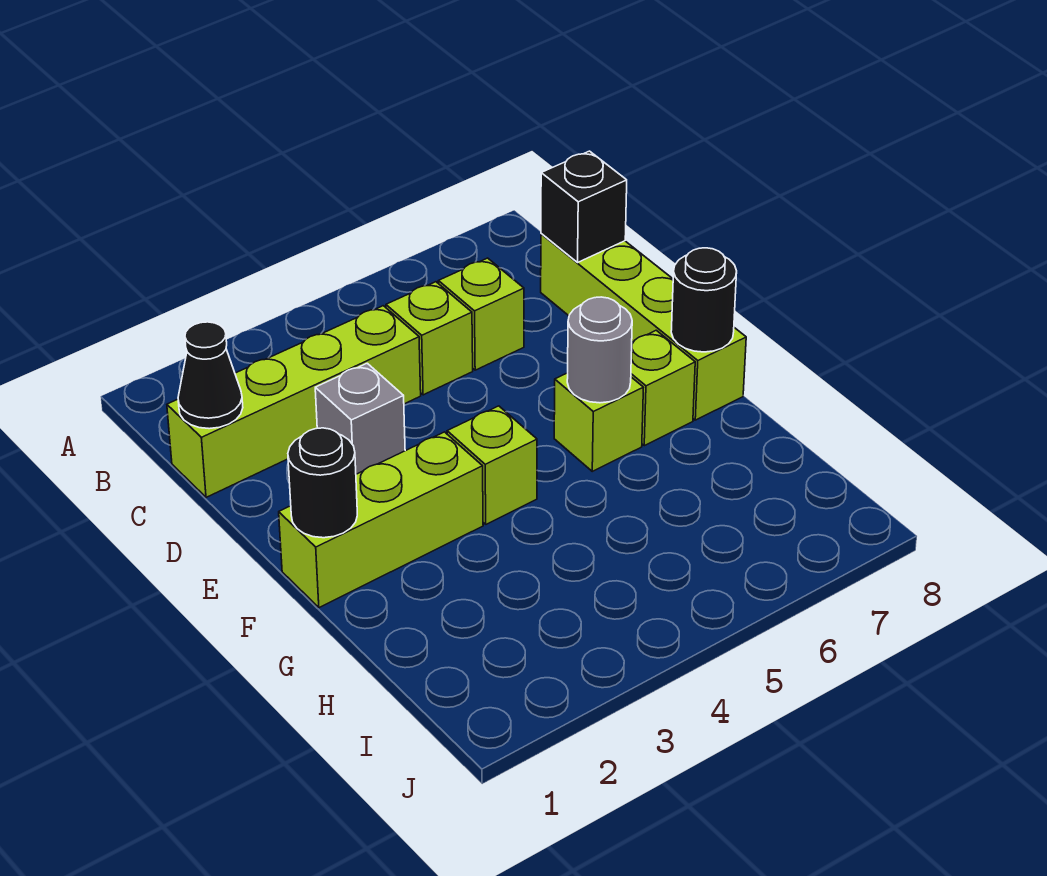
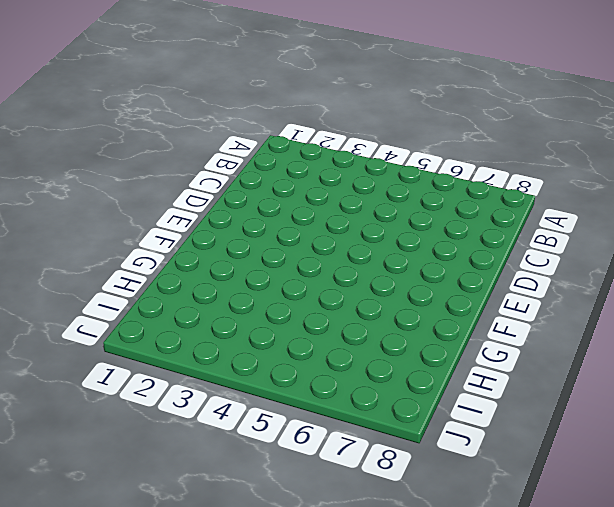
none -> lime brick C1:C4 level 1
none -> lime brick C5 level 1
none -> lime brick C6 level 1

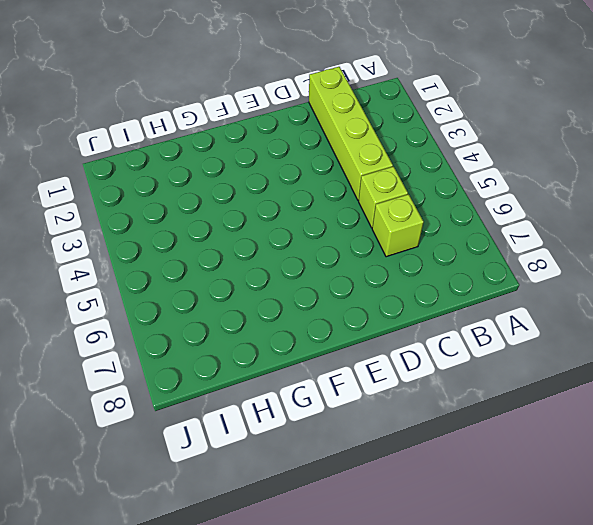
none -> lime brick C8:F8 level 1
none -> grey brick D3 level 1
none -> lime brick F1:F3 level 1

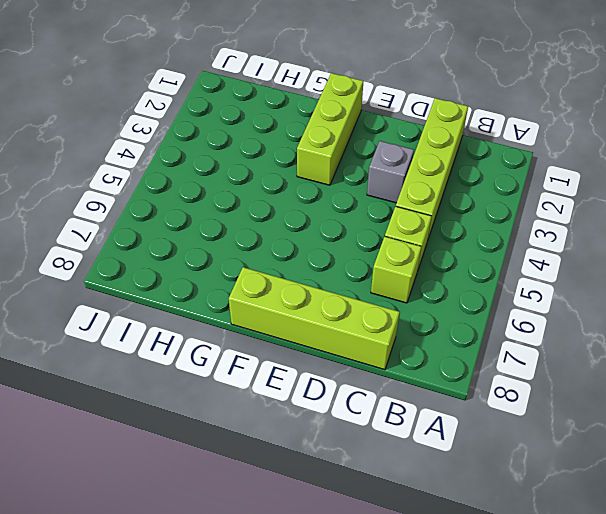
none -> lime brick F4 level 1
none -> lime brick F6 level 1
none -> lime brick F7 level 1

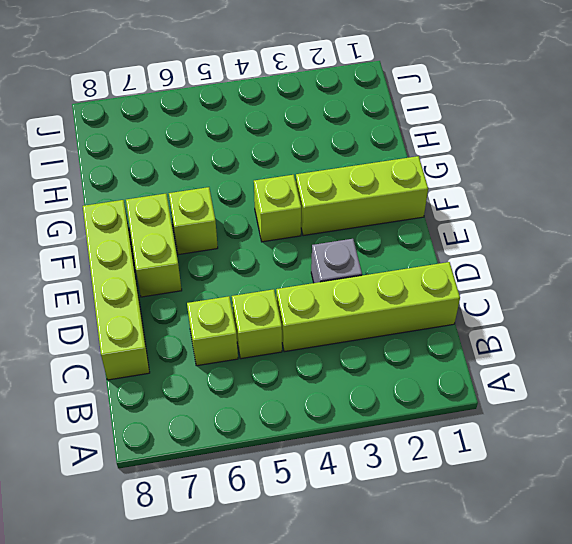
lime brick E7:F7 level 1 -> lime brick F7 level 1
none -> black cone C1 level 2
none -> black brick C8 level 2
none -> black round brick F1 level 2

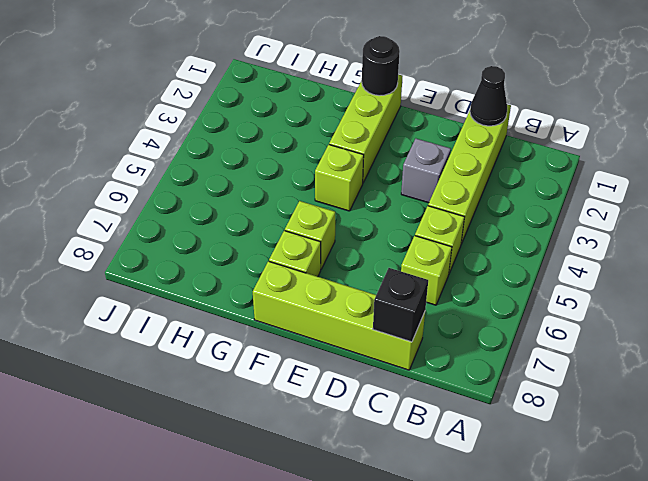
none -> grey round brick F6 level 2
none -> black round brick F8 level 2

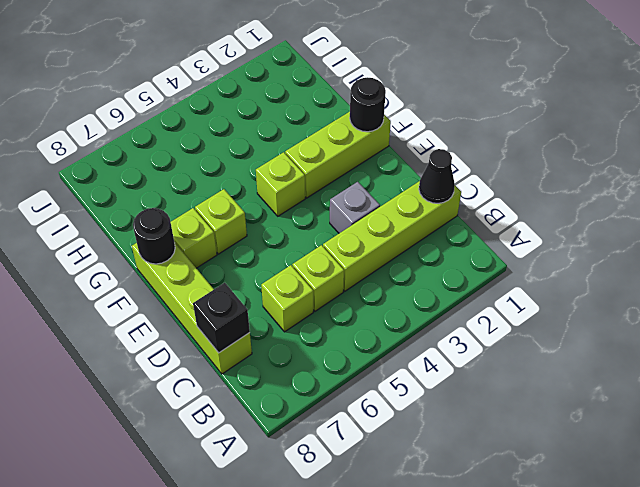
none -> grey round brick F6 level 2

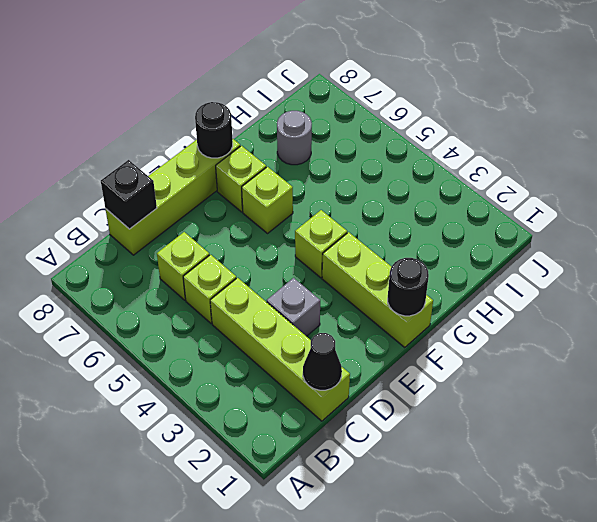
grey round brick H7 level 1 -> grey round brick F6 level 2

